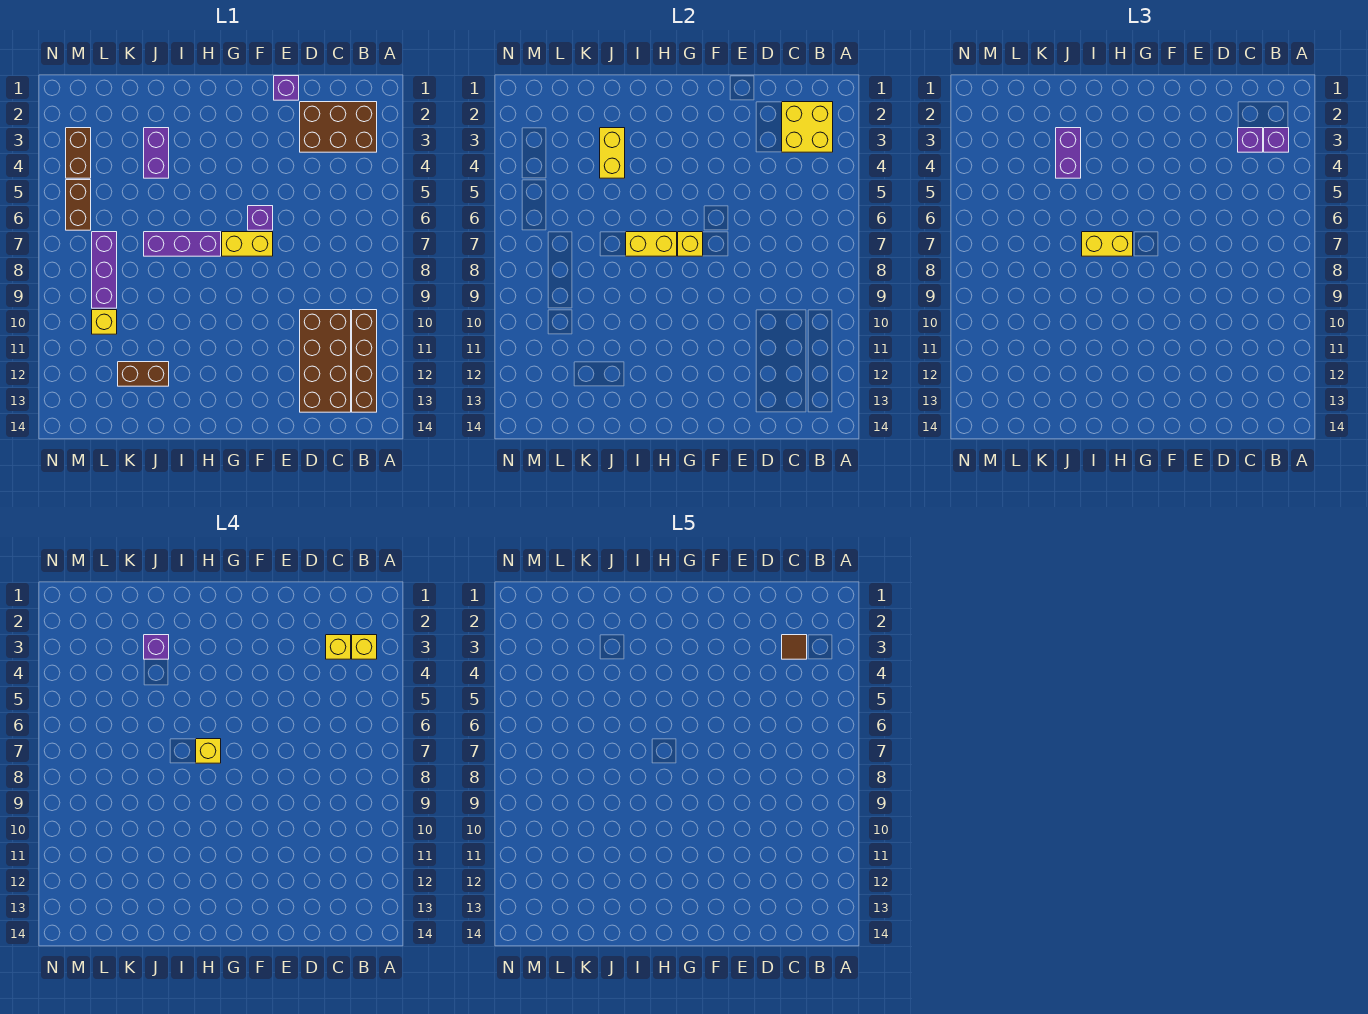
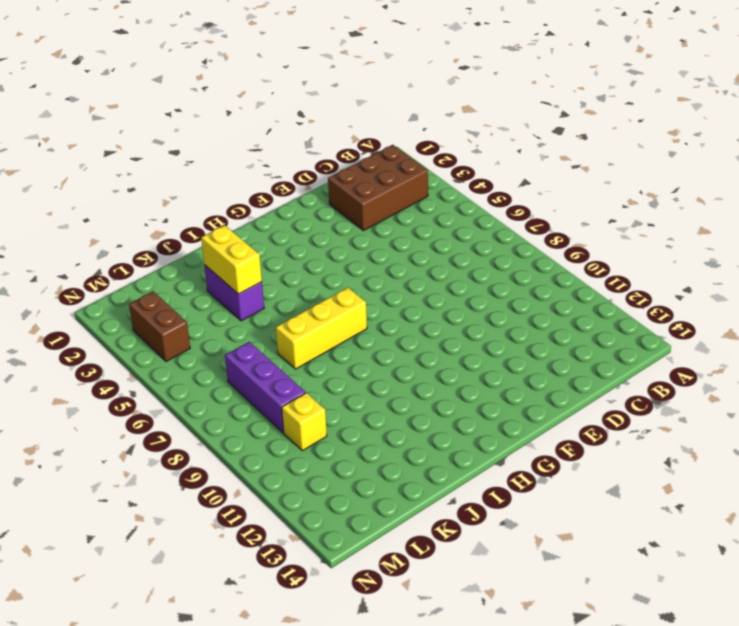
yellow brick H7:J7 level 1 -> purple brick H7:J7 level 1
none -> brown brick B10:B13 level 1
none -> brown brick C10:D13 level 1
none -> purple brick E1 level 1

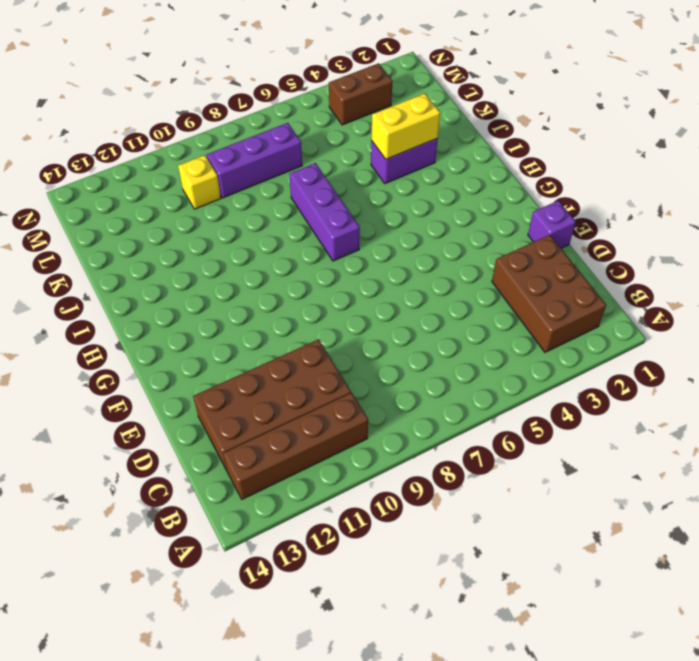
none -> purple brick F6 level 1
none -> yellow brick F7:G7 level 1
none -> brown brick J12:K12 level 1

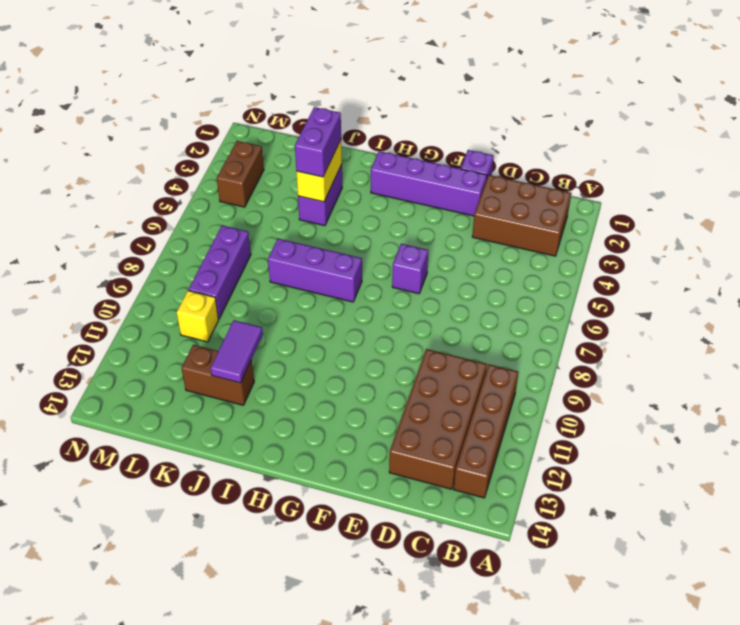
purple brick E2:H2 level 1 -> none
purple tile J11:J12 level 2 -> none
none -> yellow brick F7:G7 level 1
none -> brown brick M5:M6 level 1
none -> yellow brick B2:C3 level 2

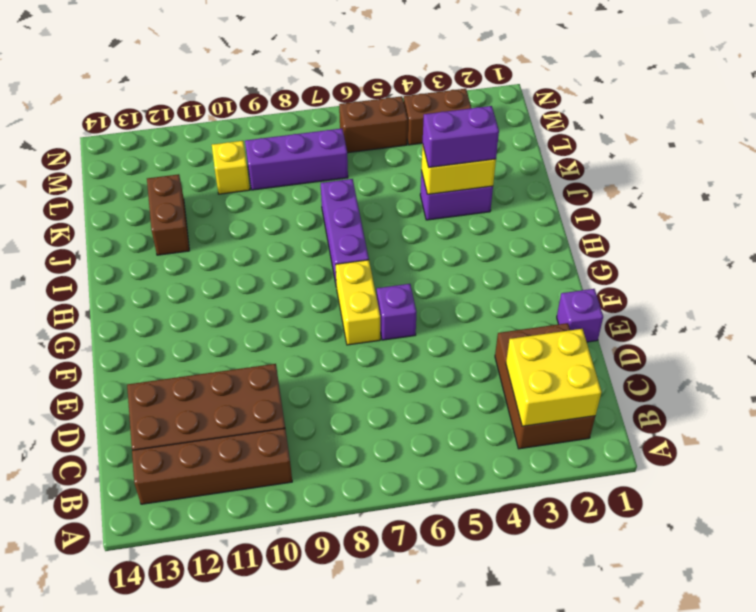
none -> yellow brick G7 level 2
none -> yellow brick H7:I7 level 2
none -> purple brick B3 level 3

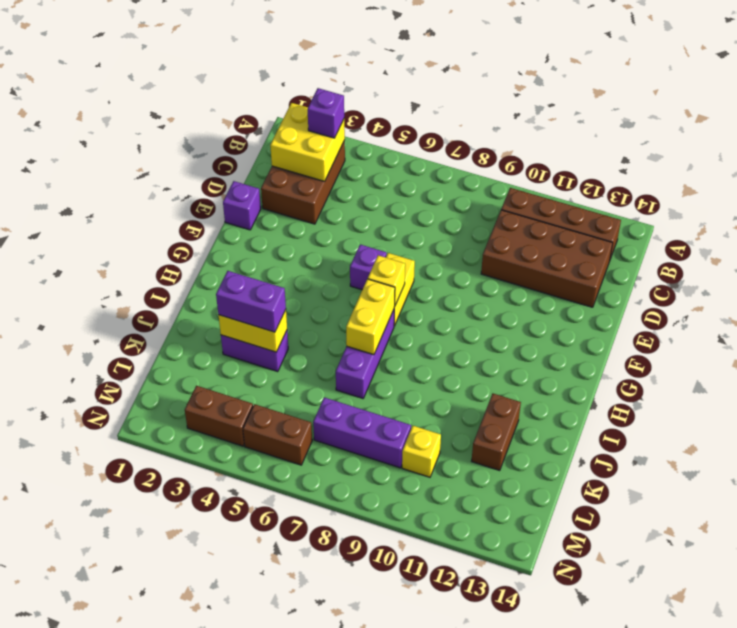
none -> purple brick C3 level 3
none -> yellow brick H7:I7 level 3
none -> yellow brick B3 level 4

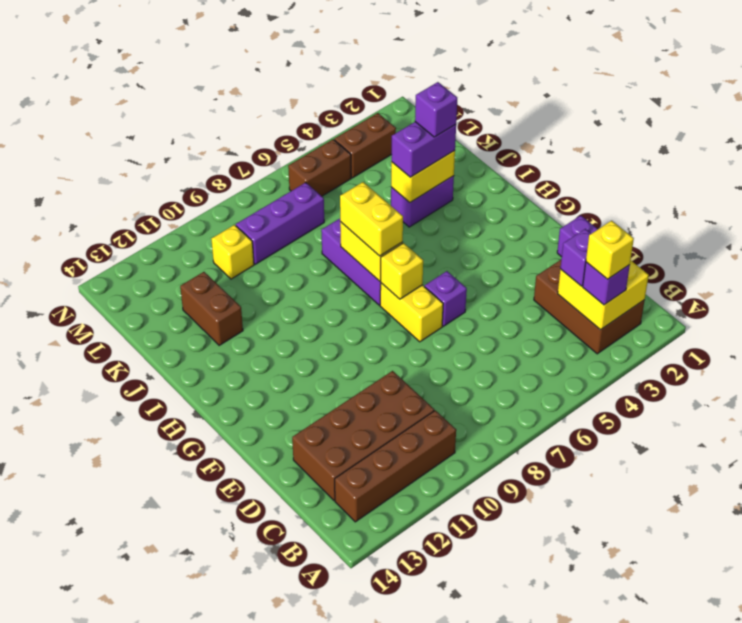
none -> yellow brick C3 level 4
none -> yellow brick H7 level 4
none -> brown tile C3 level 5

